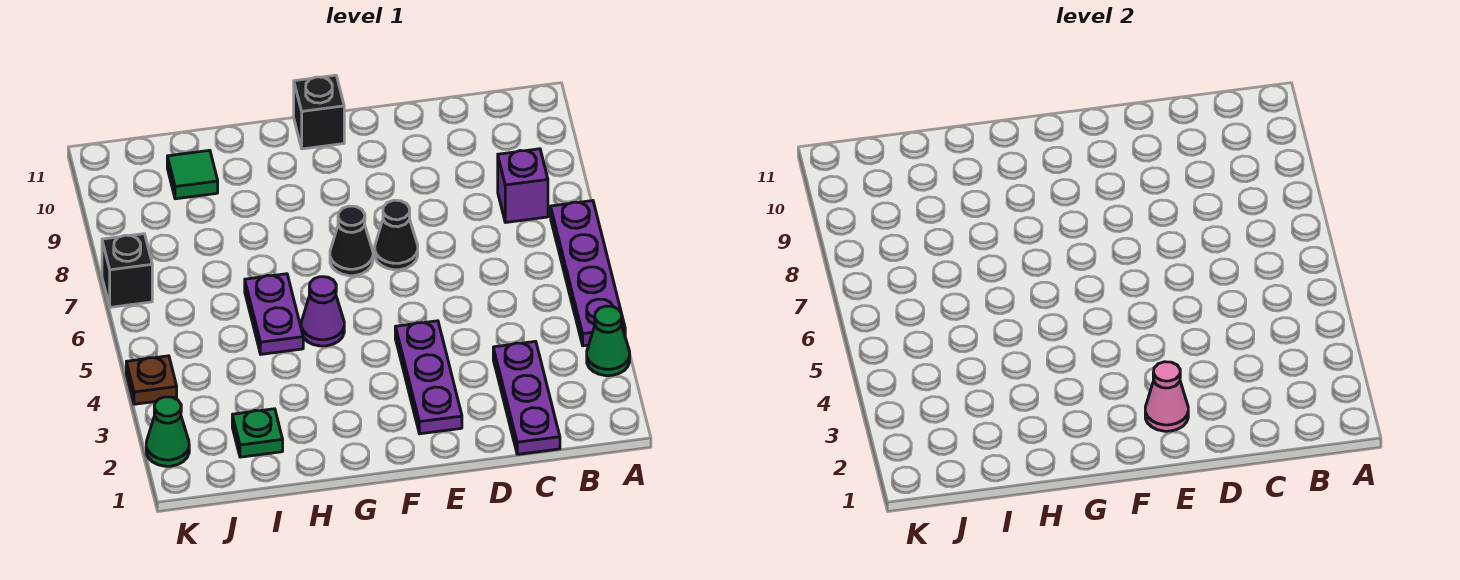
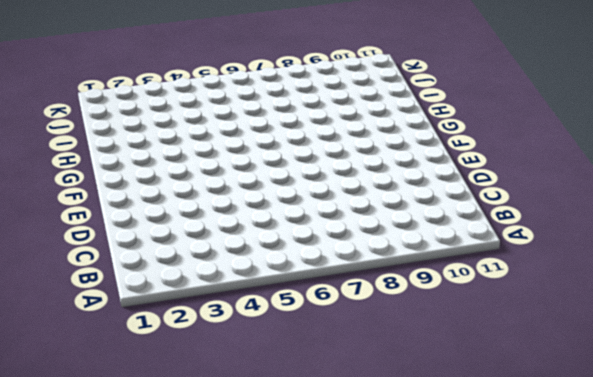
none -> green cone A3 level 1
none -> purple plate A4:A7 level 1
none -> purple brick B8 level 1

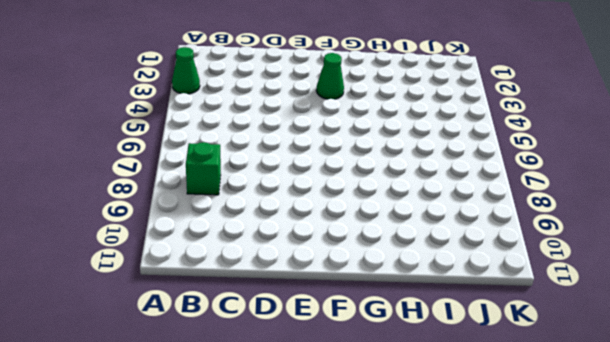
green brick B8 level 1 -> purple brick B8 level 1
green cone F3 level 1 -> green cone K2 level 1
none -> purple plate A4:A7 level 1
none -> purple plate C1:C3 level 1
none -> purple plate E2:E4 level 1

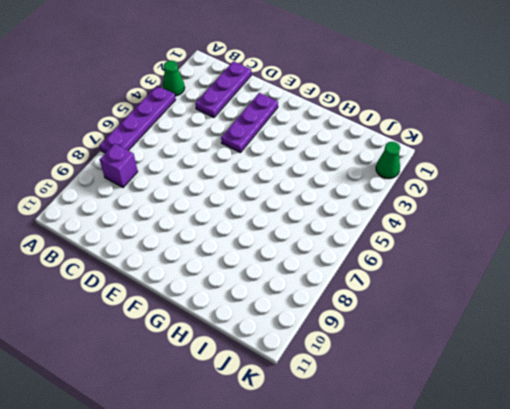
none -> black cone E7 level 1
none -> black cone F7 level 1
none -> black brick F11 level 1

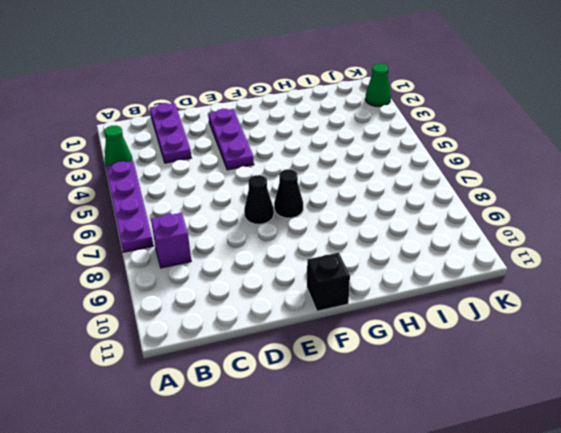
none -> purple cone G5 level 1
none -> purple plate H5:H6 level 1
none -> green plate I2 level 1

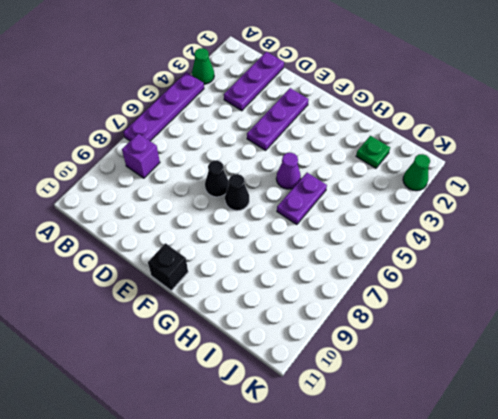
none -> green tile I10 level 1
none -> brown plate K4 level 1
none -> black brick K7 level 1

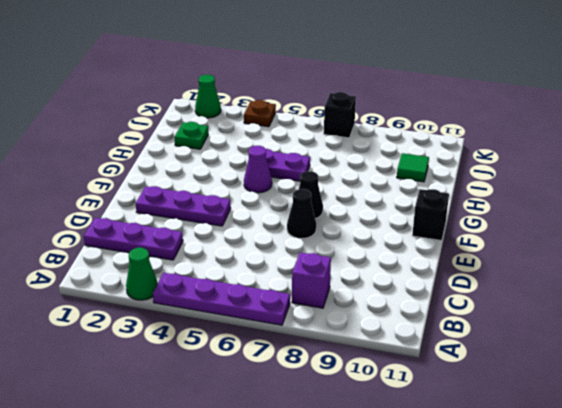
none -> pink cone E2 level 2

